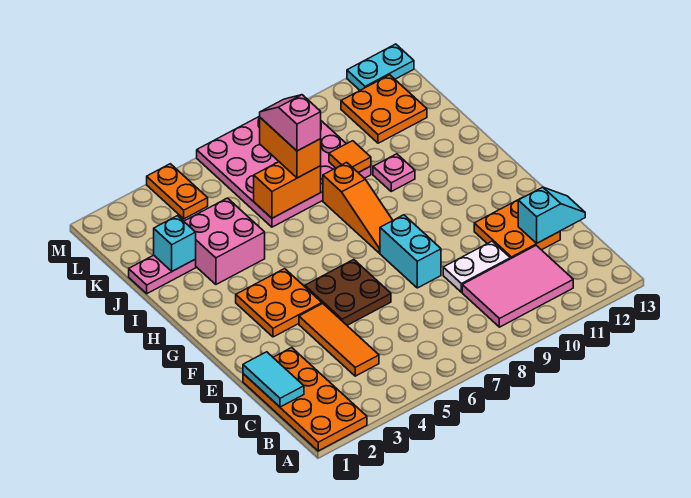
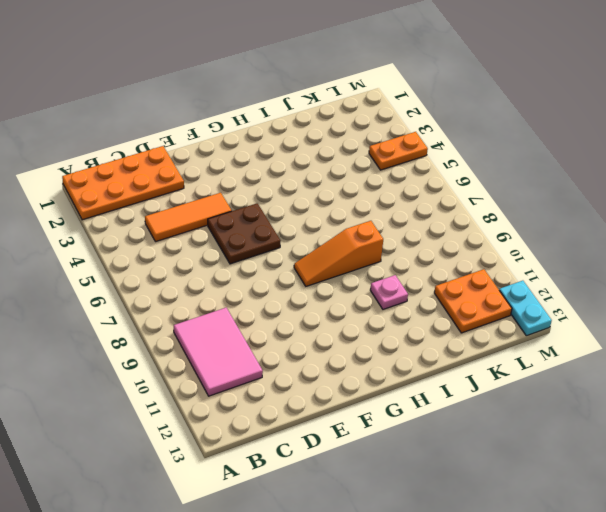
none -> white plate D9:D10 level 1
none -> orange plate D11:E12 level 1
none -> cyan brick E8:F8 level 1

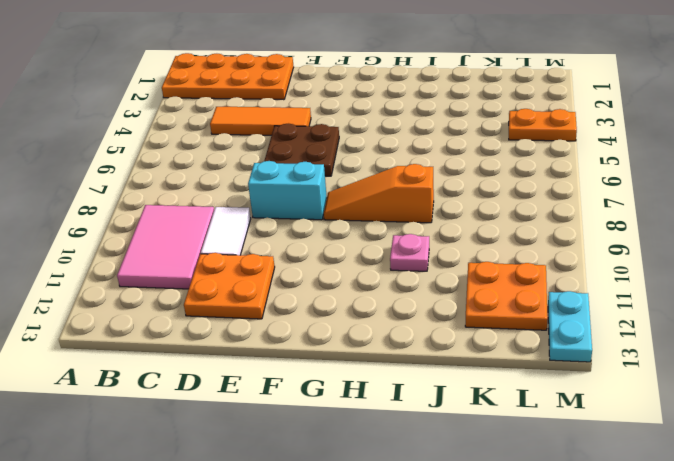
white tile D9:D10 level 1 -> white plate D9:D10 level 1
none -> orange plate F3:G4 level 1
none -> pink brick I3:J4 level 1
none -> pink plate J1:J2 level 1

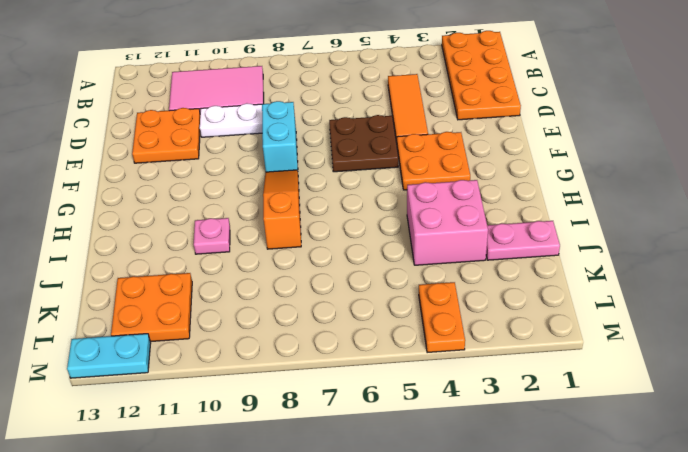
none -> pink plate J6:M9 level 1
none -> cyan tile C1:D1 level 2
none -> cyan slope D12:D13 level 2 top 12

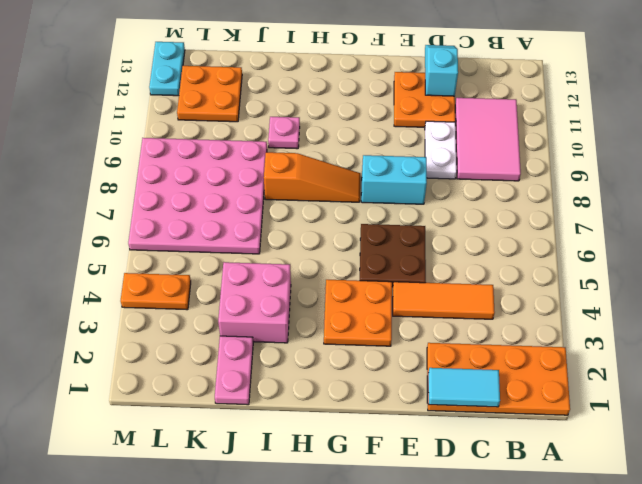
none -> cyan brick J2 level 2
none -> orange brick J6:J7 level 2
none -> orange tile J9 level 2

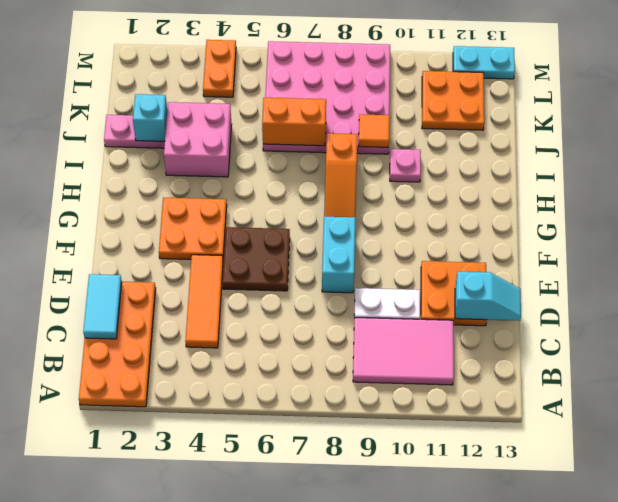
none -> orange brick J7:K7 level 3
none -> pink slope J7:K7 level 4 top J

